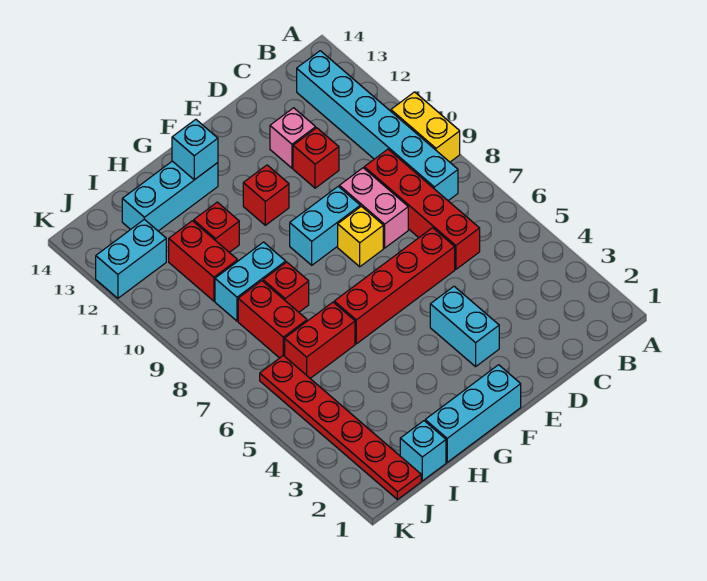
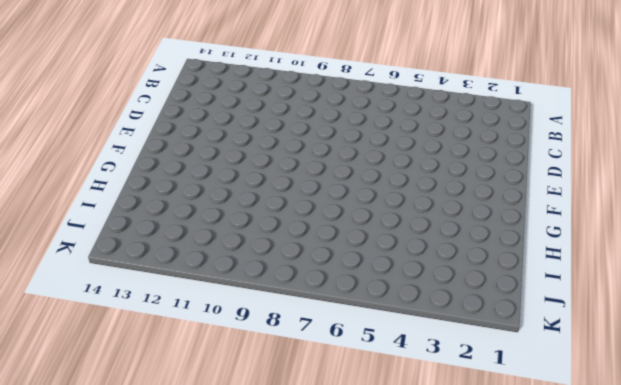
none -> yellow brick A9:A10 level 1
none -> cyan brick B8:B13 level 1
none -> red brick C6:C9 level 1

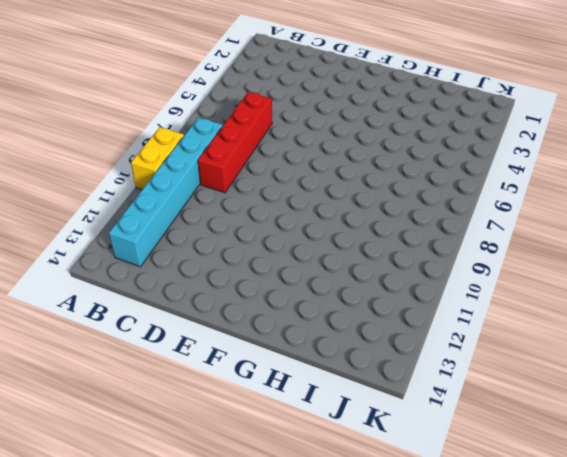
none -> red brick D6:G6 level 1
none -> pink brick D8:D9 level 1
none -> red brick D11 level 1

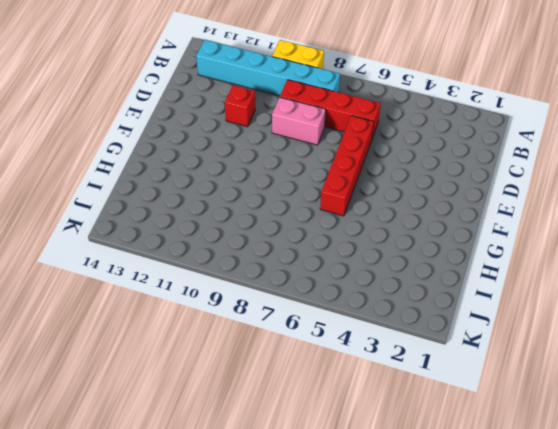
none -> pink brick D12 level 1
none -> cyan brick E3:E4 level 1
none -> yellow brick E8 level 1

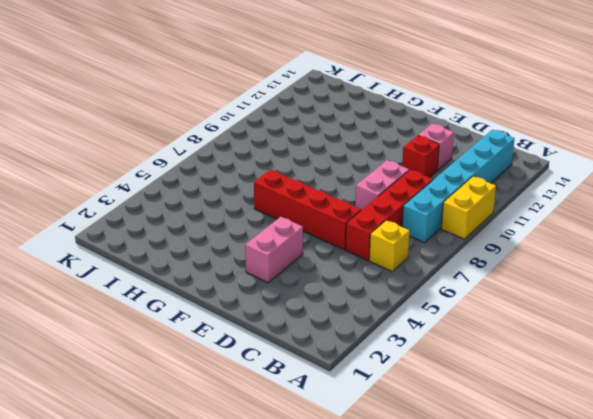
yellow brick B6 level 1 -> yellow brick E8 level 1
pink brick E3:E4 level 1 -> cyan brick E3:E4 level 1
none -> cyan brick E9:F9 level 1
none -> cyan brick F1:H1 level 1
none -> red brick F11 level 1

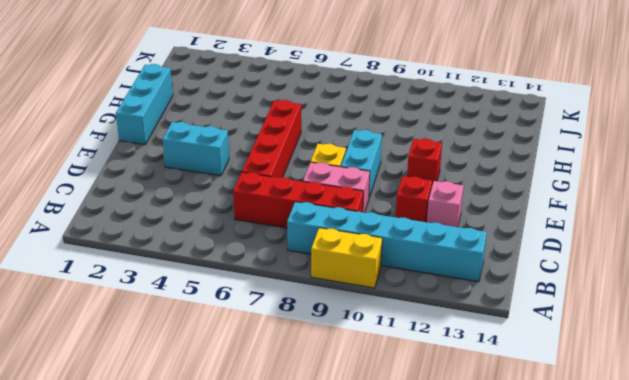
none -> cyan brick G13:I13 level 1
none -> red brick H6:I6 level 1
none -> red brick H8 level 1

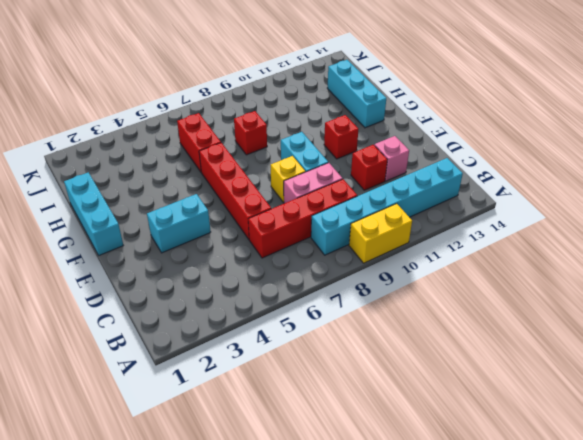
none -> cyan brick H9:I9 level 1
none -> red brick H11 level 1
none -> cyan brick I1 level 1

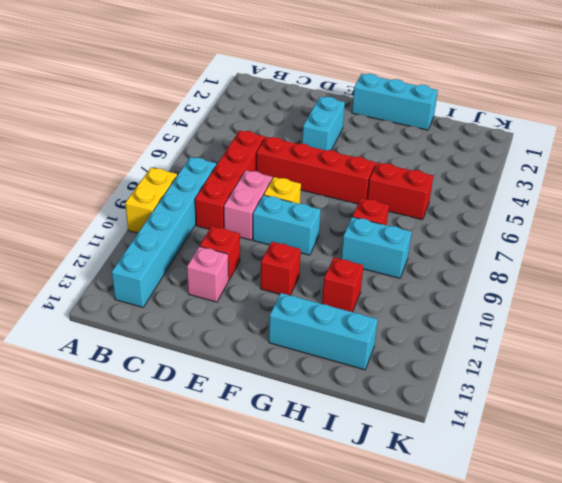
none -> cyan brick I1 level 1
none -> red brick I7:I8 level 1
none -> red brick I10:I11 level 1

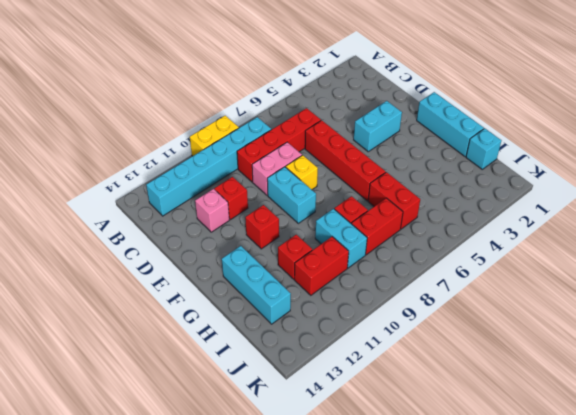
none -> red plate J1:J6 level 1
none -> cyan brick J12:K12 level 1
none -> cyan brick G13 level 2

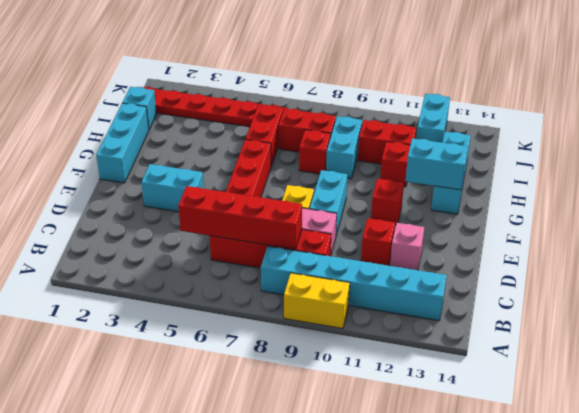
red brick C5:C8 level 2 -> none
cyan brick G12:G13 level 2 -> cyan brick G13 level 2

